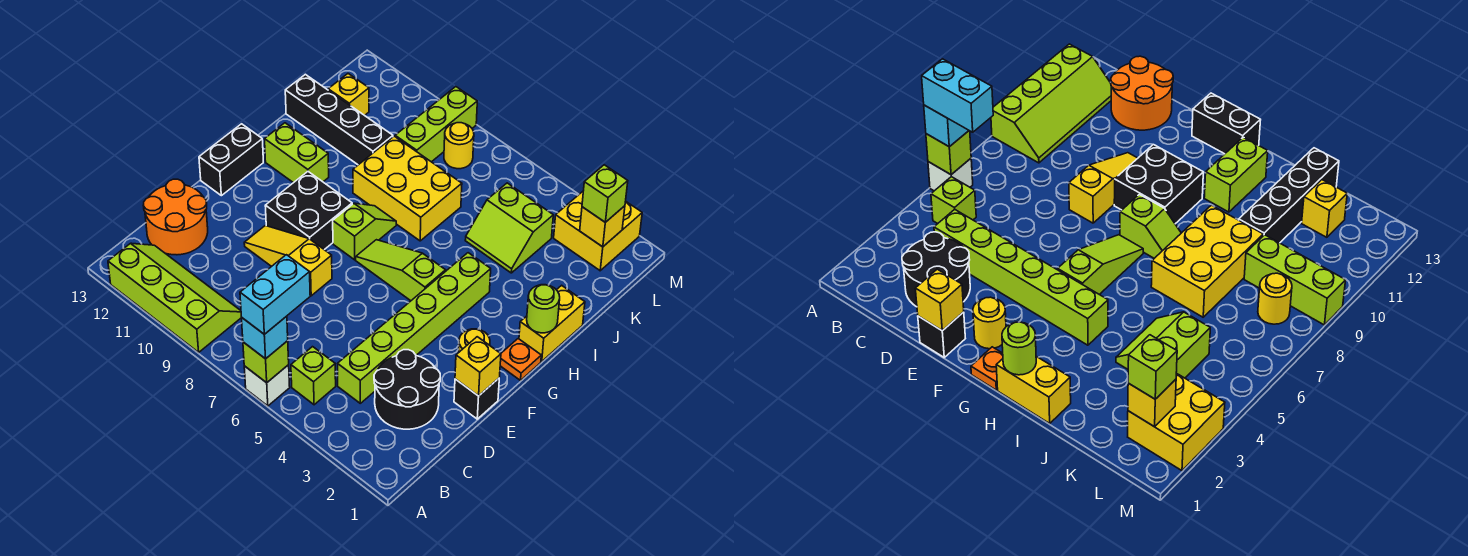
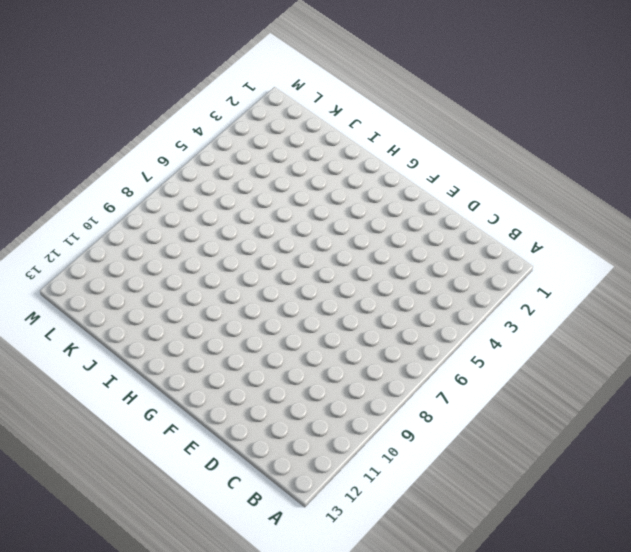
none -> white brick A6 level 1
none -> lime slope A9:B12 level 1 top A
none -> lime brick B5 level 1
none -> black round brick C2:D3 level 1

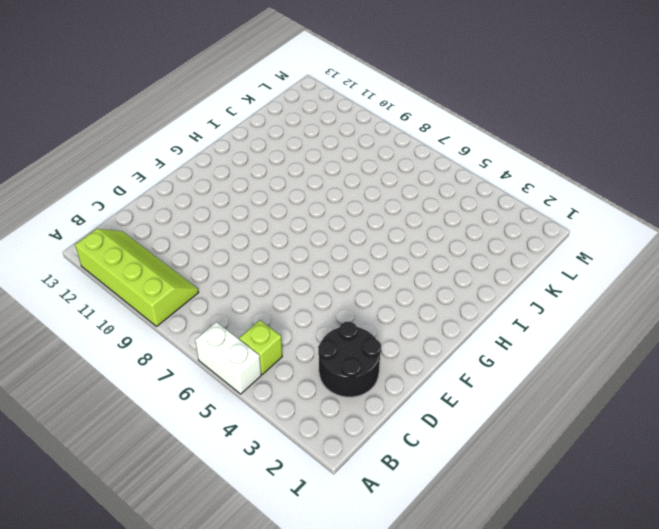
white brick A5:A6 level 1 -> white brick A6 level 1
none -> lime brick C4:H4 level 1
none -> orange round brick C12:D13 level 1
none -> black brick E1 level 1
none -> yellow slope E8:E10 level 1 top 8

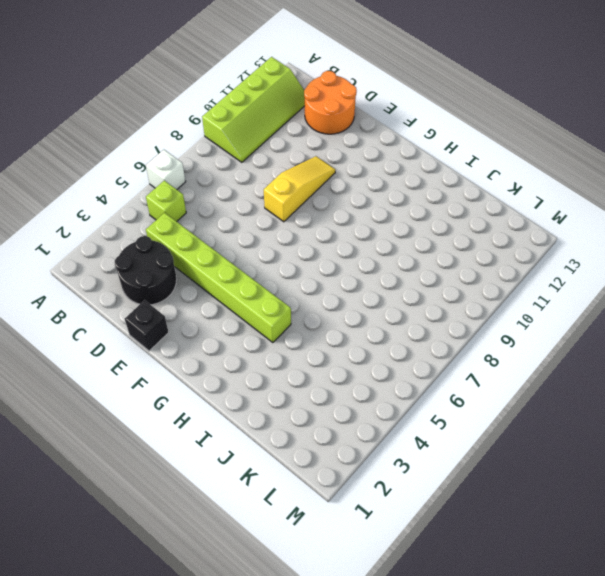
none -> yellow round brick F2 level 1
none -> black brick F9:G10 level 1
none -> black brick F13:G13 level 1
none -> orange plate G1 level 1

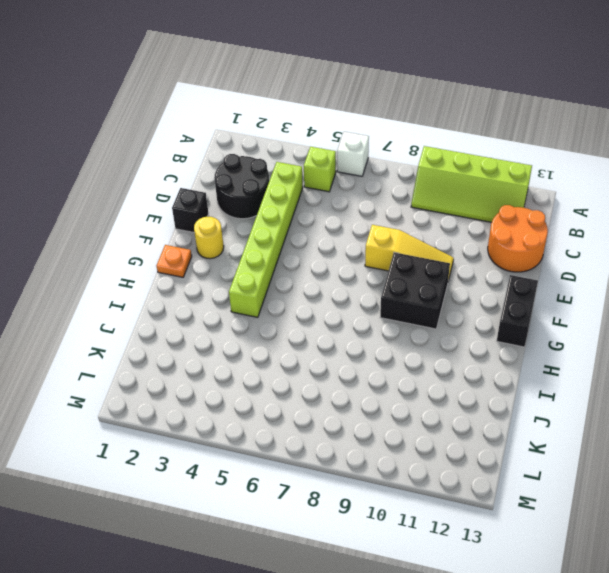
none -> lime slope G5:G7 level 1 top 5
none -> lime slope G8:H8 level 1 top G
none -> yellow brick H1:I1 level 1
none -> lime brick H11:H12 level 1

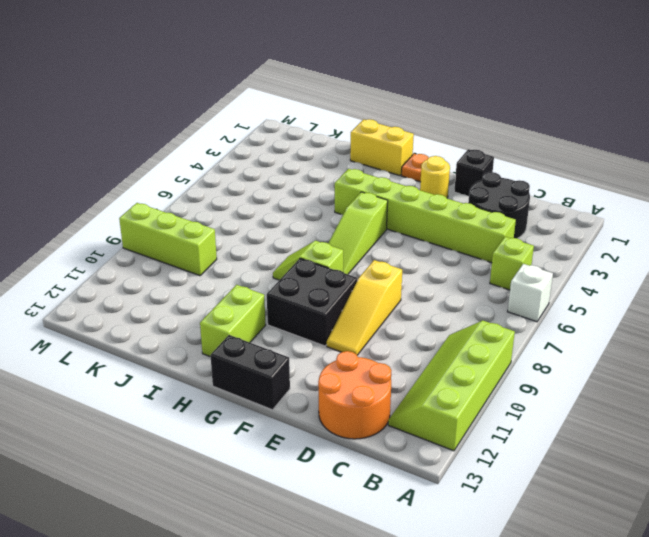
none -> yellow brick I7:J9 level 1
none -> lime slope J4:K5 level 1 top K
none -> black brick J10:J13 level 1
none -> yellow brick K12 level 1

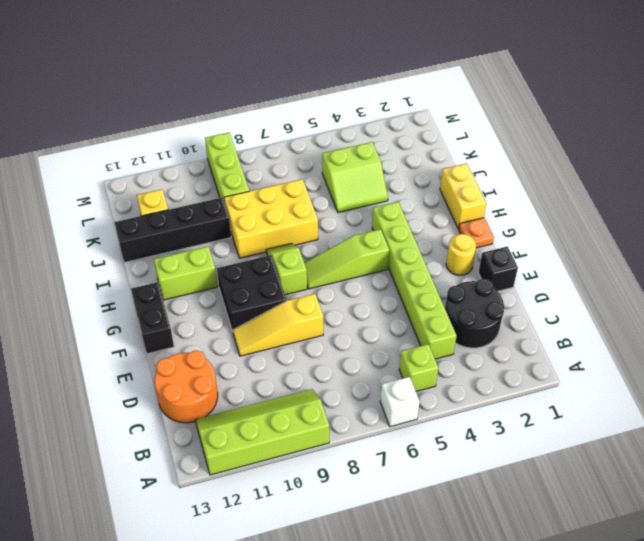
none -> yellow brick L2:M3 level 1
none -> yellow round brick L8 level 1
none -> lime brick A6 level 2
none -> yellow brick E1 level 2

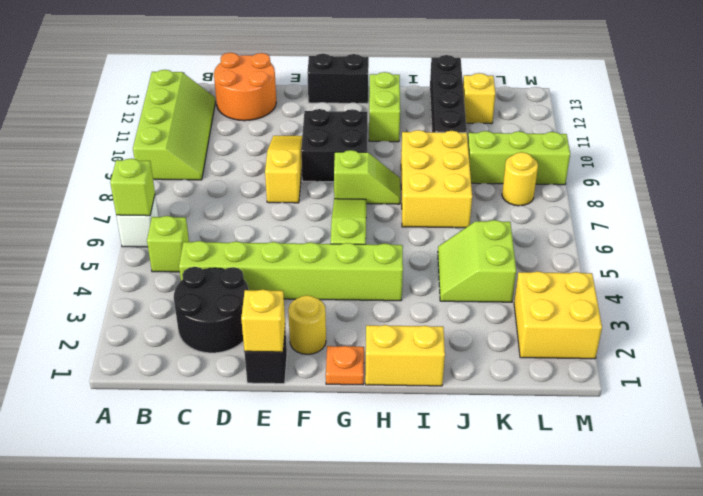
none -> lime round brick H1 level 2
none -> yellow brick L2 level 2
none -> cyan brick A6 level 3
none -> lime brick L2 level 3

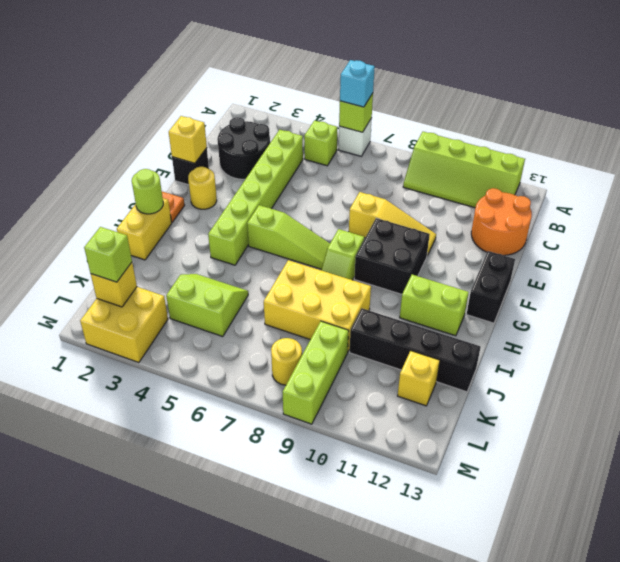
none -> cyan brick A6:B6 level 4

